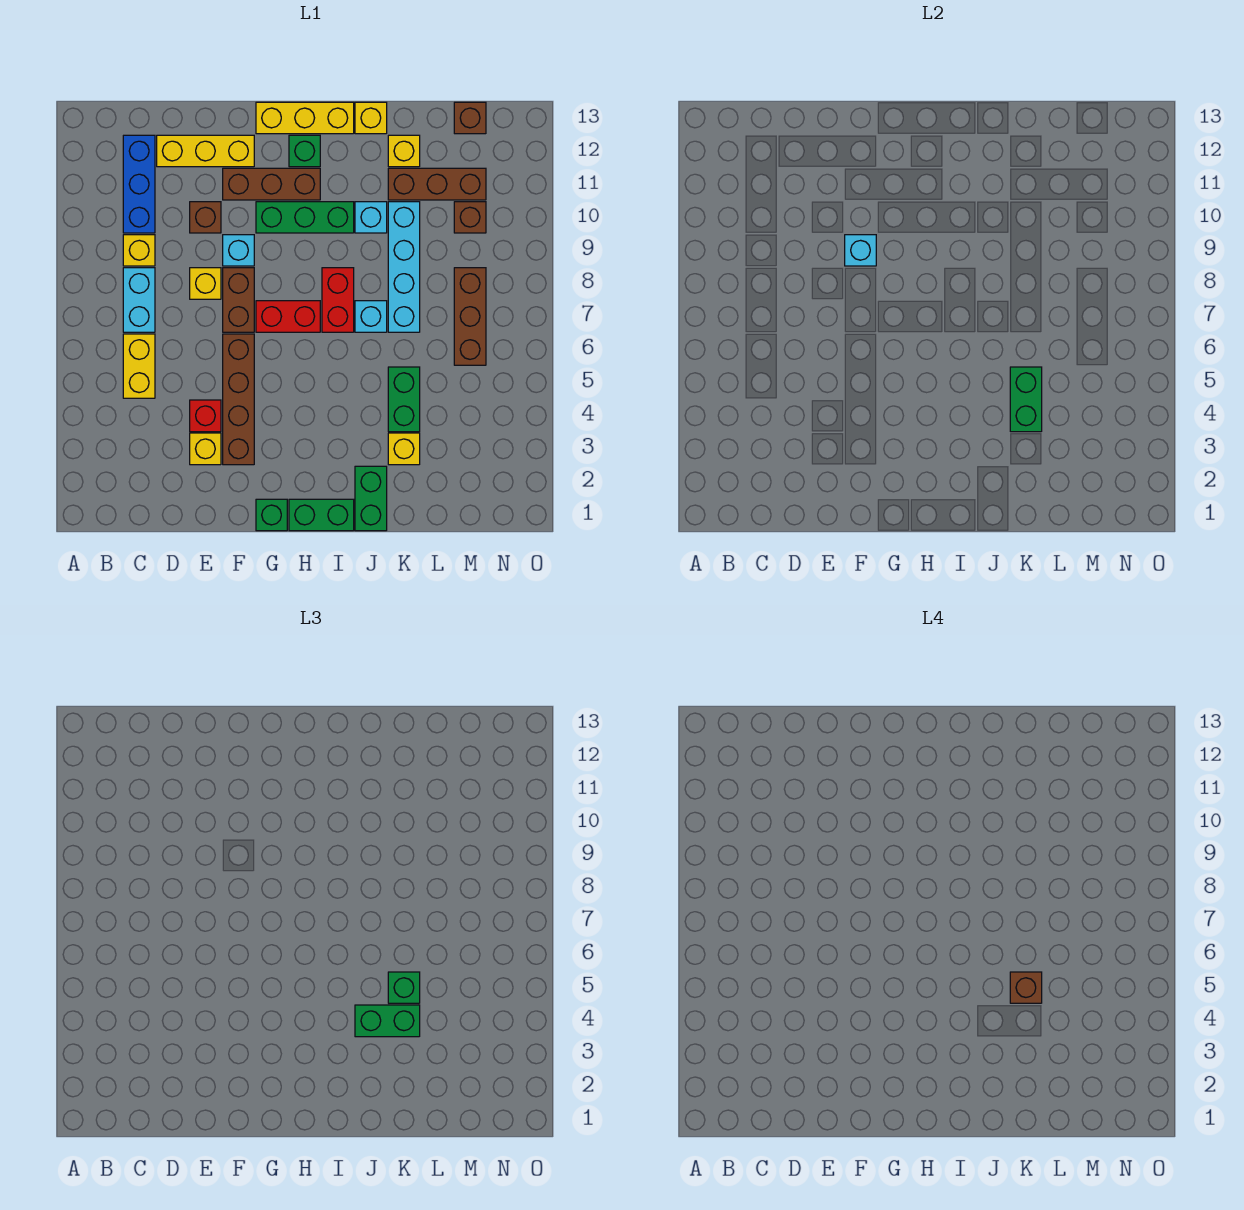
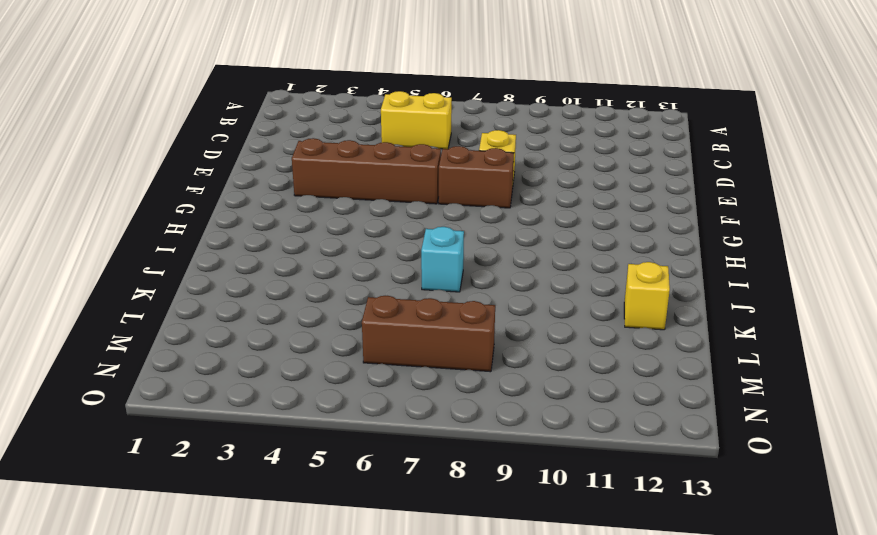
none -> cyan brick C7:C8 level 1
none -> yellow brick C9 level 1
none -> blue brick C10:C12 level 1
none -> yellow brick D12:F12 level 1

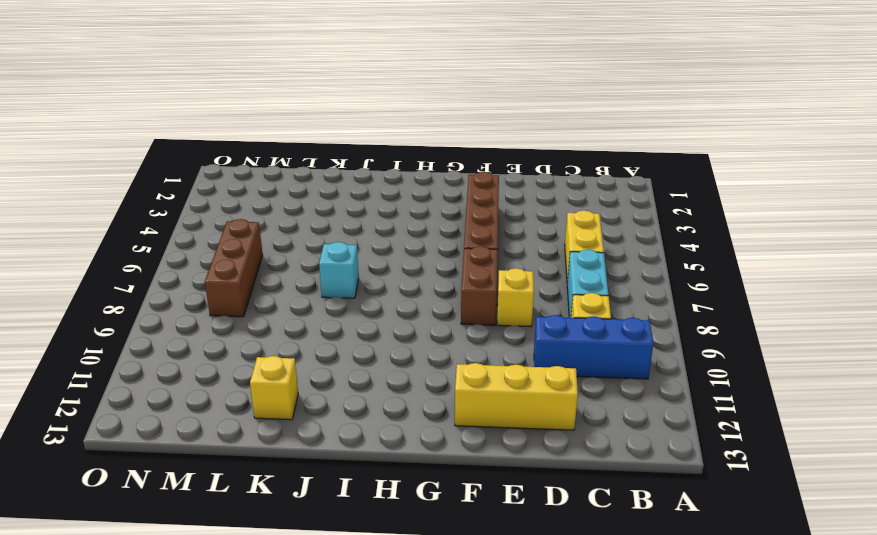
blue brick B10:D10 level 1 -> blue brick C10:C12 level 1
none -> yellow brick E3 level 1
none -> red brick E4 level 1
none -> brown brick E10 level 1
none -> cyan brick F9 level 1

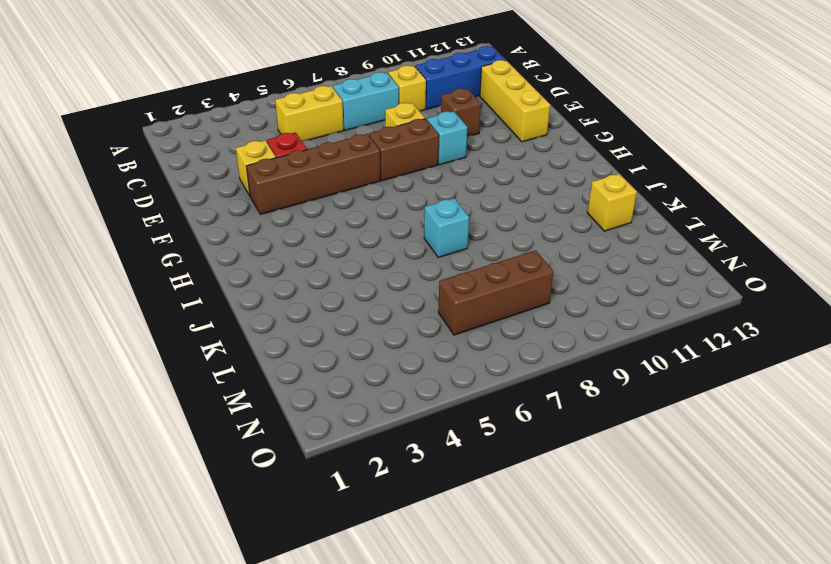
none -> brown brick F11:H11 level 1
none -> green brick G1 level 1
none -> red brick G7:H7 level 1
none -> green brick G10:I10 level 1

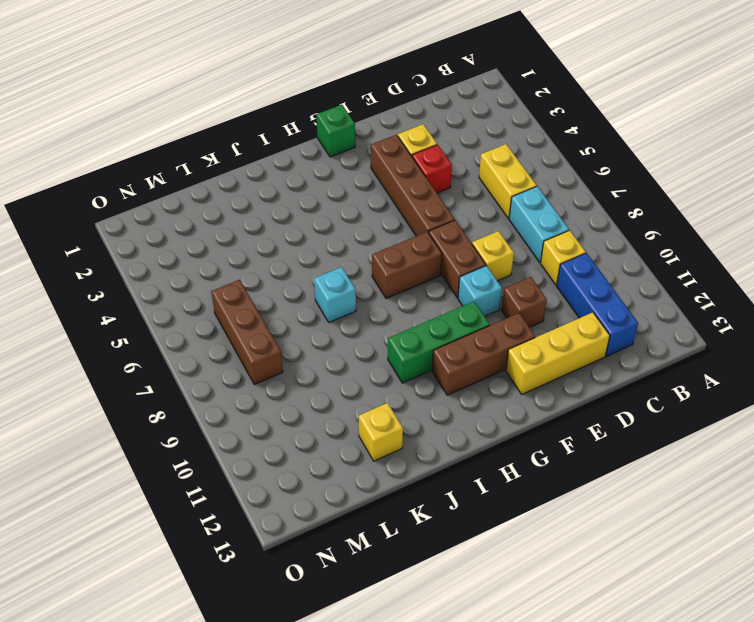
brown brick G7:H7 level 1 -> red brick G7:H7 level 1
none -> yellow brick G13:I13 level 1
none -> green brick H1:I1 level 1
none -> green brick H12 level 1
none -> red brick I7:I8 level 1

